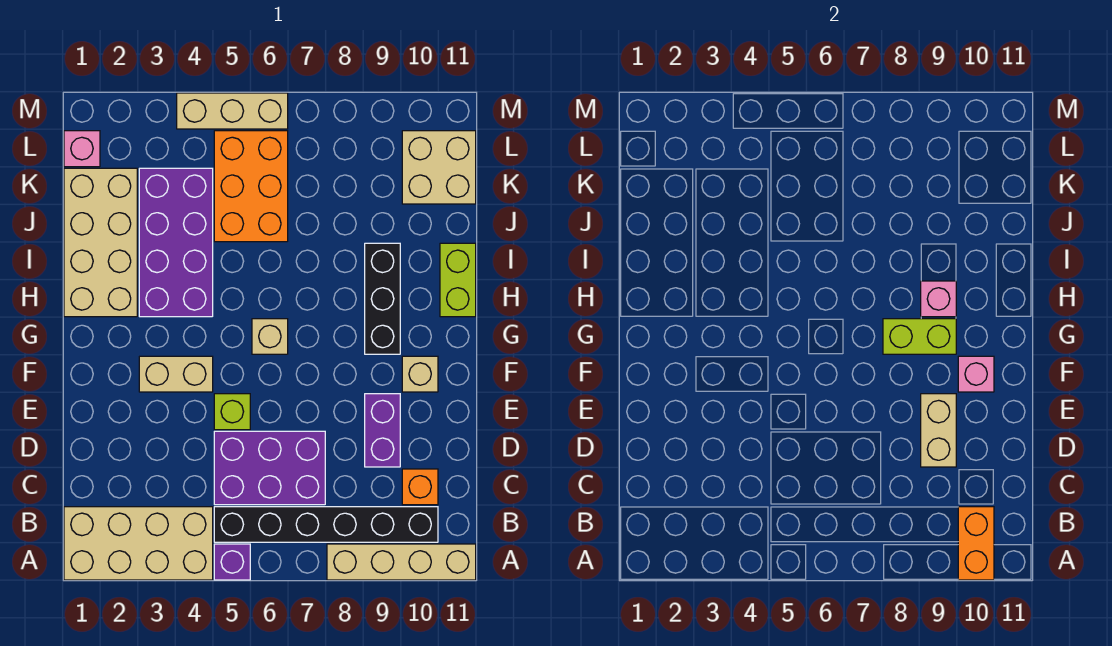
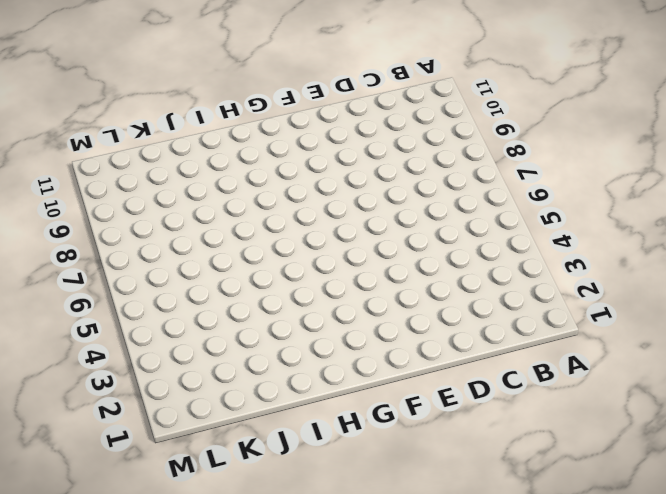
none -> tan brick A1:B4 level 1
none -> purple brick A5 level 1
none -> tan brick A8:A11 level 1

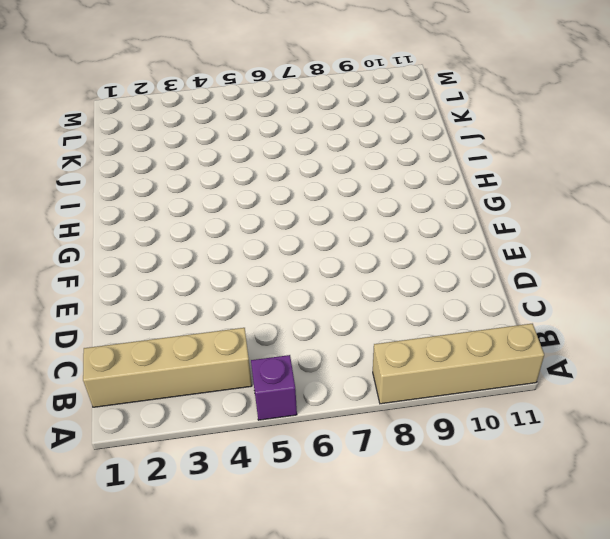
tan brick B1:B4 level 1 -> tan brick A1:B4 level 1
none -> black brick B5:B10 level 1
none -> purple brick C5:D7 level 1
none -> orange brick C10 level 1

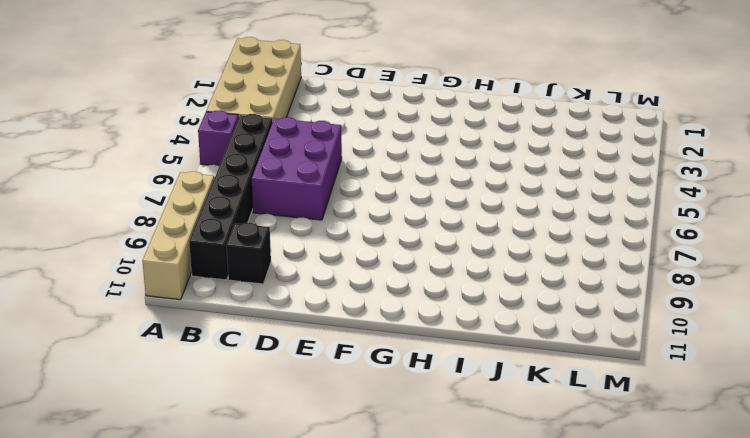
black brick C10 level 1 -> orange brick C10 level 1
none -> purple brick D9:E9 level 1
none -> lime brick E5 level 1
none -> tan brick F3:F4 level 1

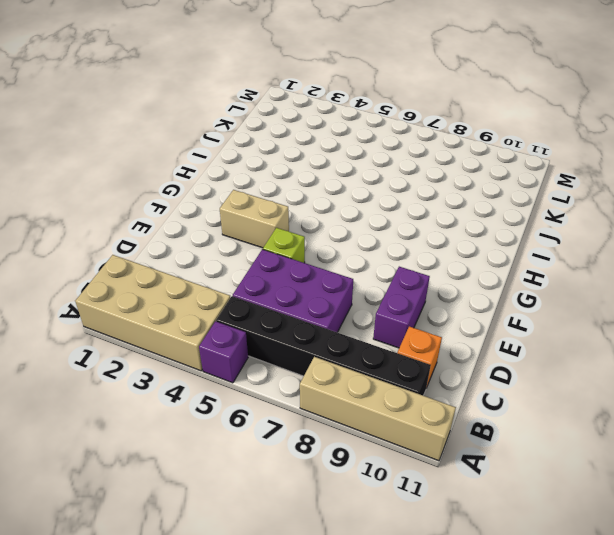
none -> tan brick F10 level 1
none -> tan brick G6 level 1
none -> black brick G9:I9 level 1

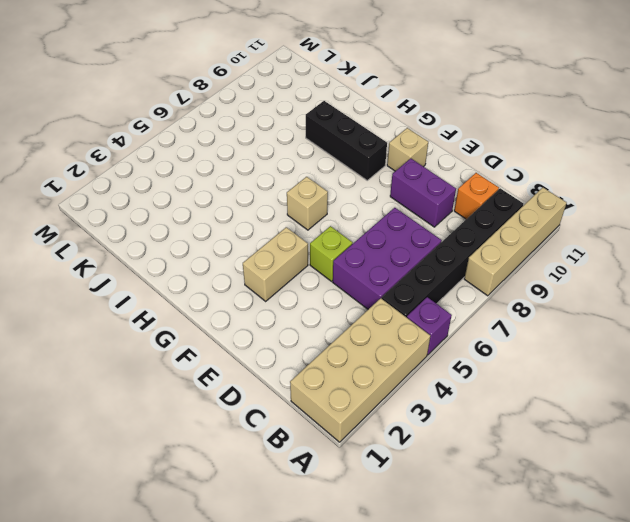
none -> tan brick H1:K2 level 1
none -> purple brick H3:K4 level 1
none -> lime brick H11:I11 level 1

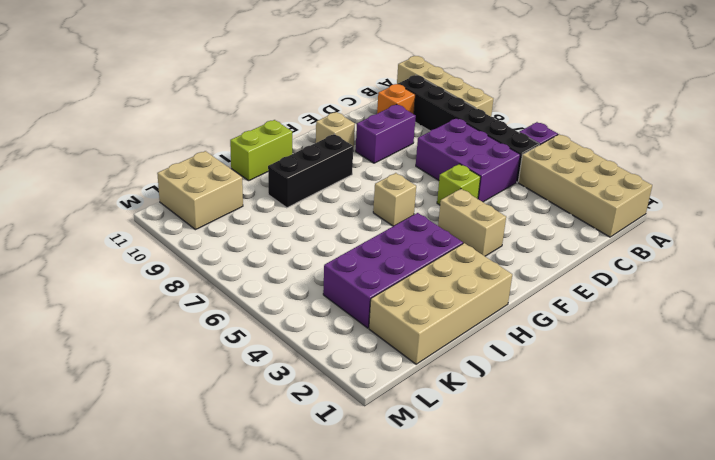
none -> orange brick J5:L6 level 1
none -> pink brick L1 level 1
none -> tan brick M4:M6 level 1

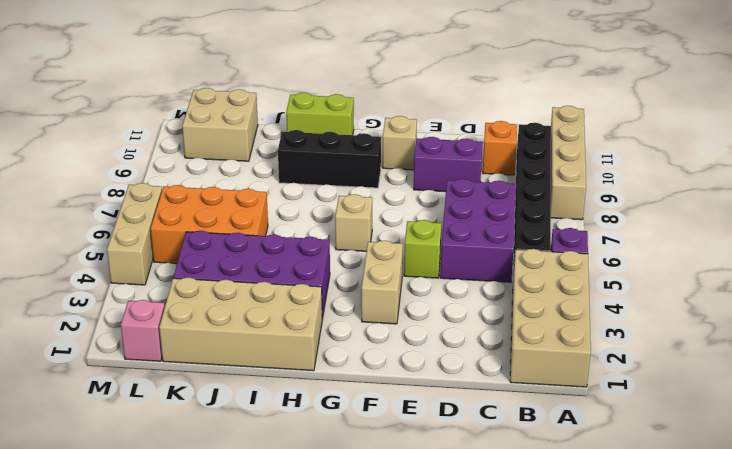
none -> orange brick A10:B10 level 2
none -> tan brick D9:E9 level 2
none -> pink brick F10 level 2

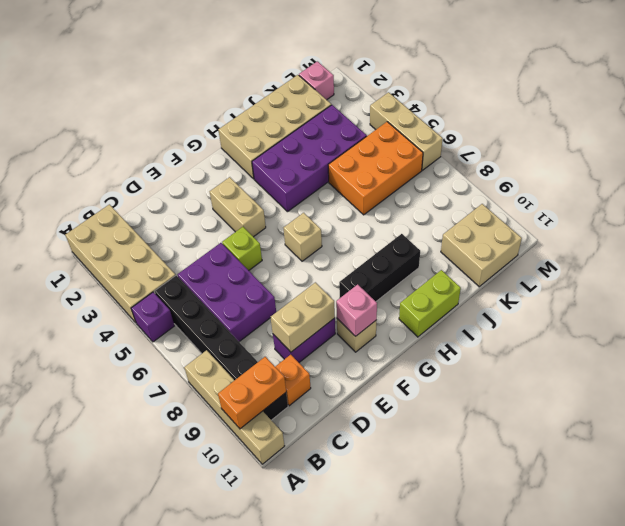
none -> lime brick G8:G9 level 2
none -> pink brick H9 level 2

